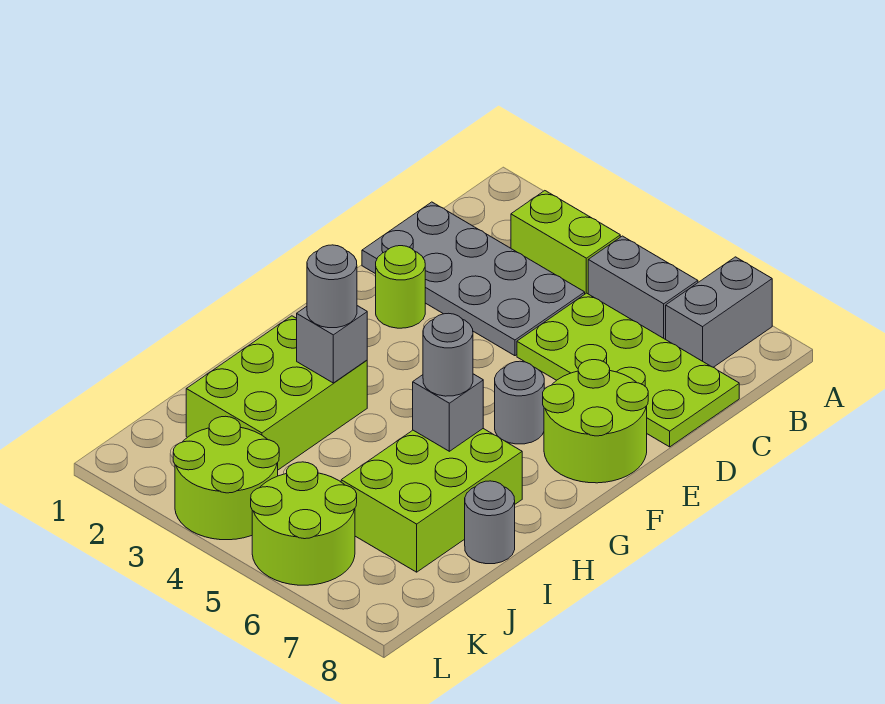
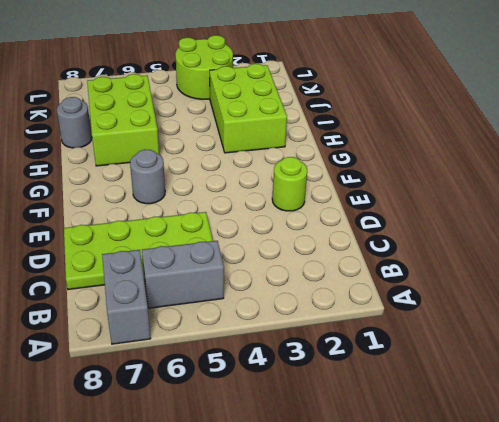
none -> lime brick B3:B4 level 1
none -> grey plate C1:D4 level 1
none -> lime round brick E7:F8 level 1

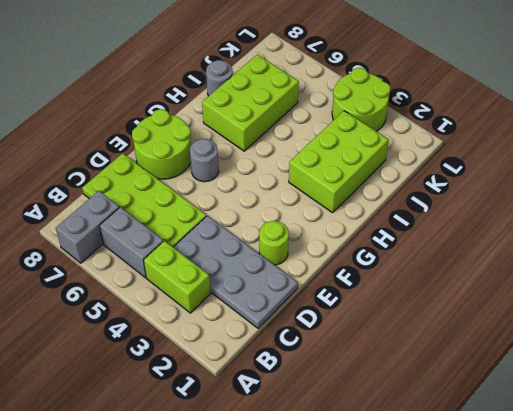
none -> lime round brick K5:L6 level 1
none -> grey brick H3 level 2
none -> grey brick H6 level 2

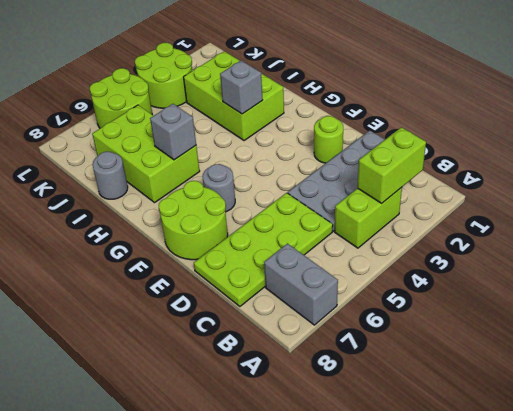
lime brick B2:B3 level 2 -> none
none -> grey brick B5:B6 level 1
none -> grey round brick H3 level 3
none -> grey round brick H6 level 3

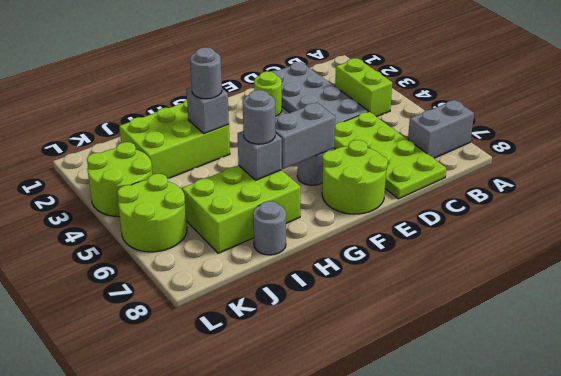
grey brick F6:G6 level 2 -> grey brick B5:B6 level 1

